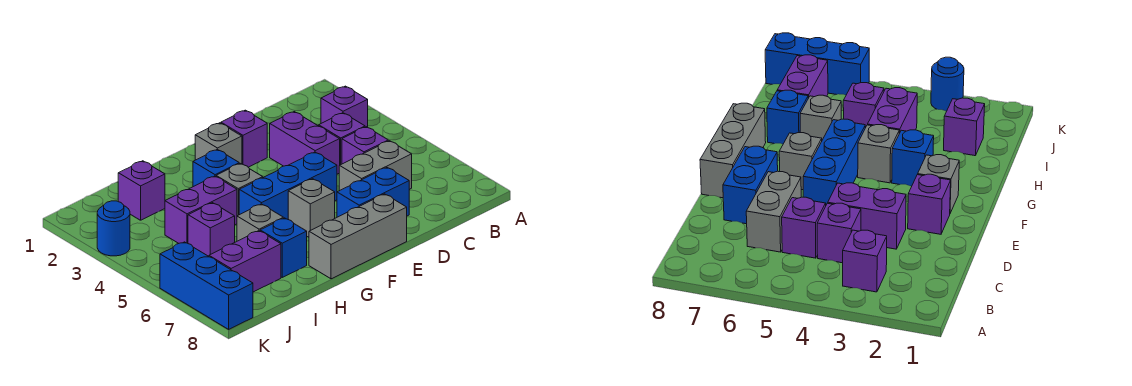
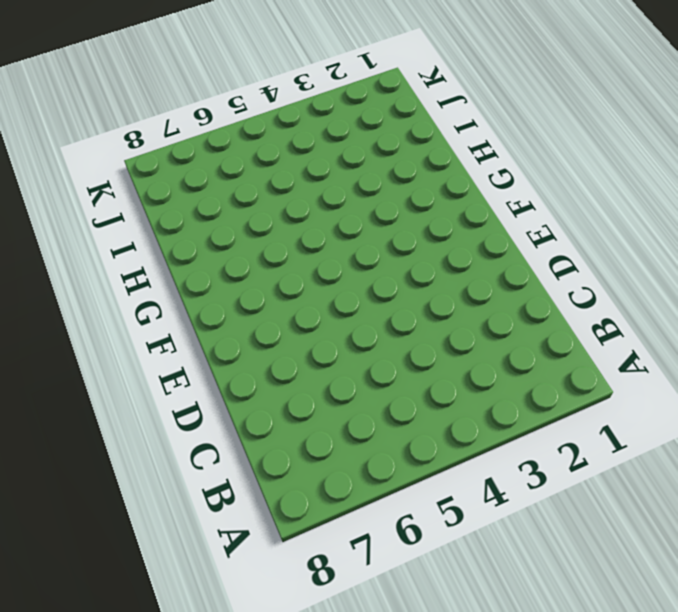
none -> purple brick B3 level 1
none -> purple brick C4 level 1
none -> purple brick C5 level 1

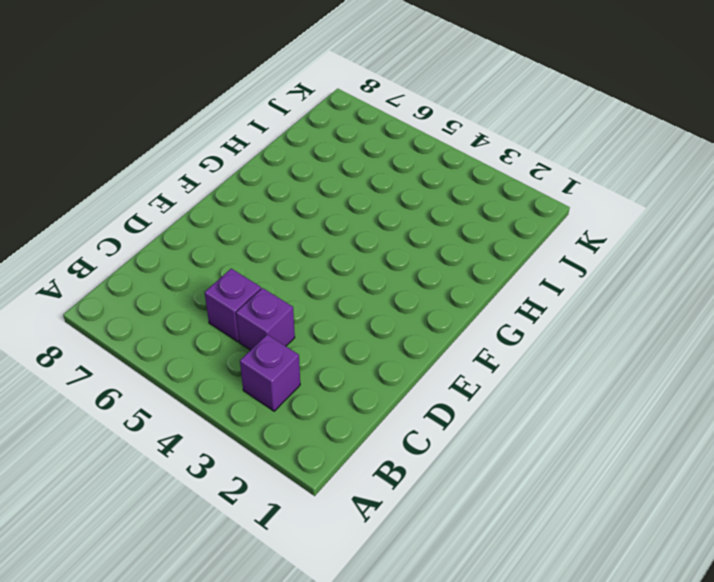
none -> grey brick C6:D6 level 1
none -> purple brick D3:D4 level 1
none -> blue brick D7:E7 level 1

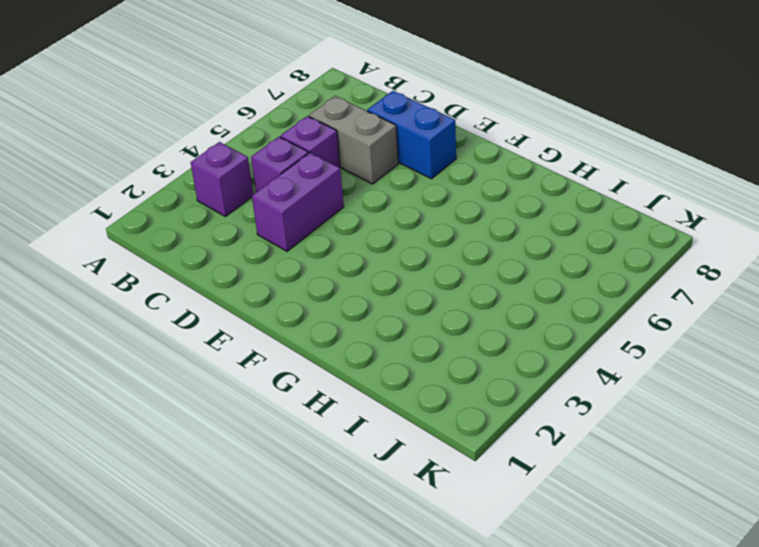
none -> purple brick E2 level 1
none -> blue brick E5:G5 level 1
none -> grey brick E8:G8 level 1

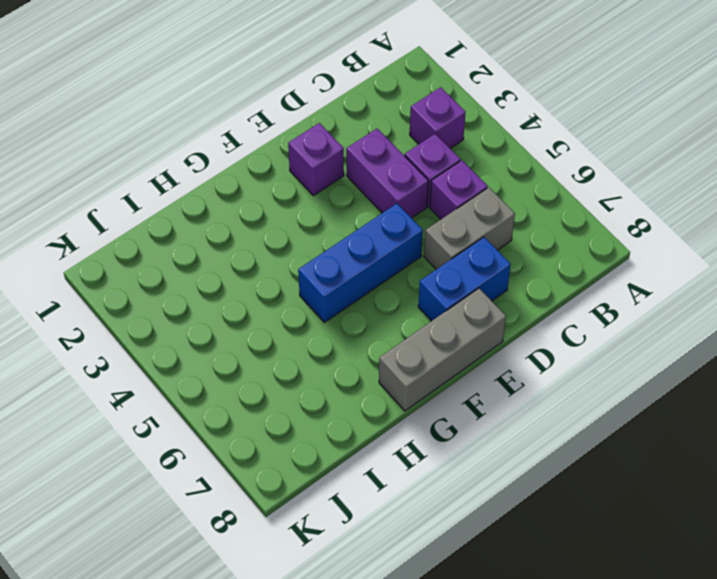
none -> grey brick F2 level 1
none -> grey brick F6 level 1
none -> blue brick G3 level 1

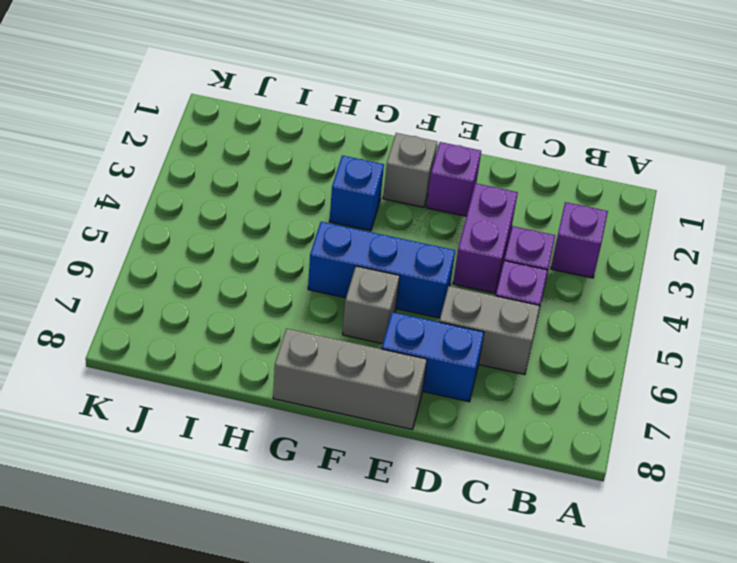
none -> grey brick G4 level 1
none -> purple brick H4:I4 level 1
none -> grey brick H6 level 1

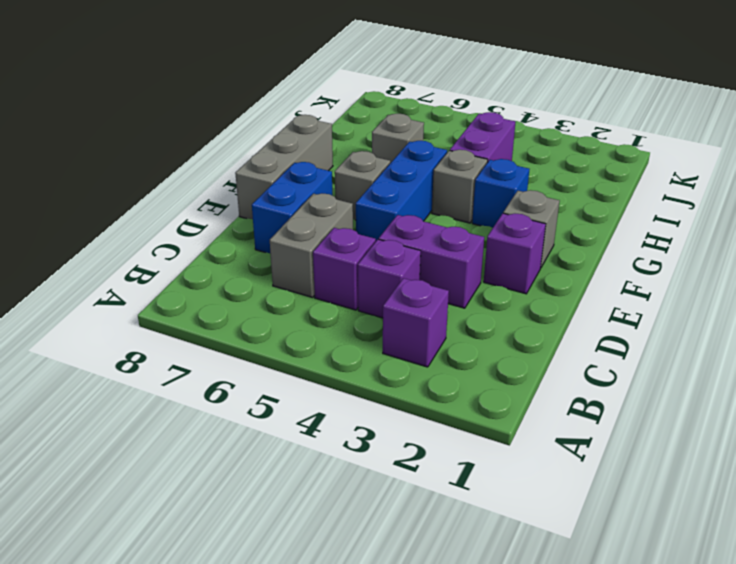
none -> blue brick H7 level 1
none -> purple brick I2 level 1
none -> purple brick I5 level 1

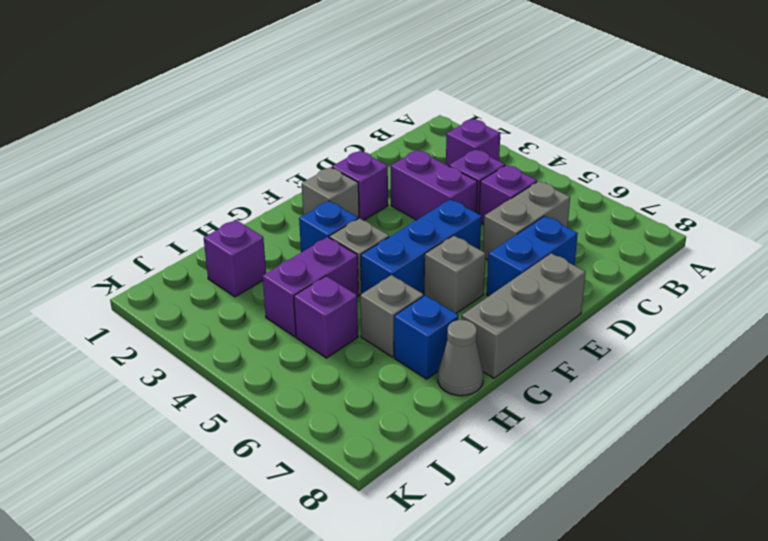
grey cone H8 level 1 -> none
none -> purple brick I7:J7 level 1
none -> blue round brick K3 level 1
none -> blue brick K6:K8 level 1

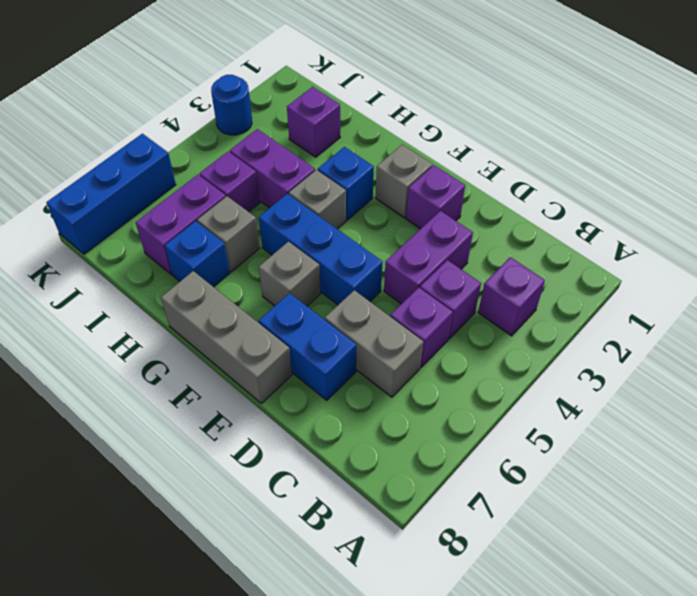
purple brick I6:I7 level 1 -> purple brick I7:J7 level 1

